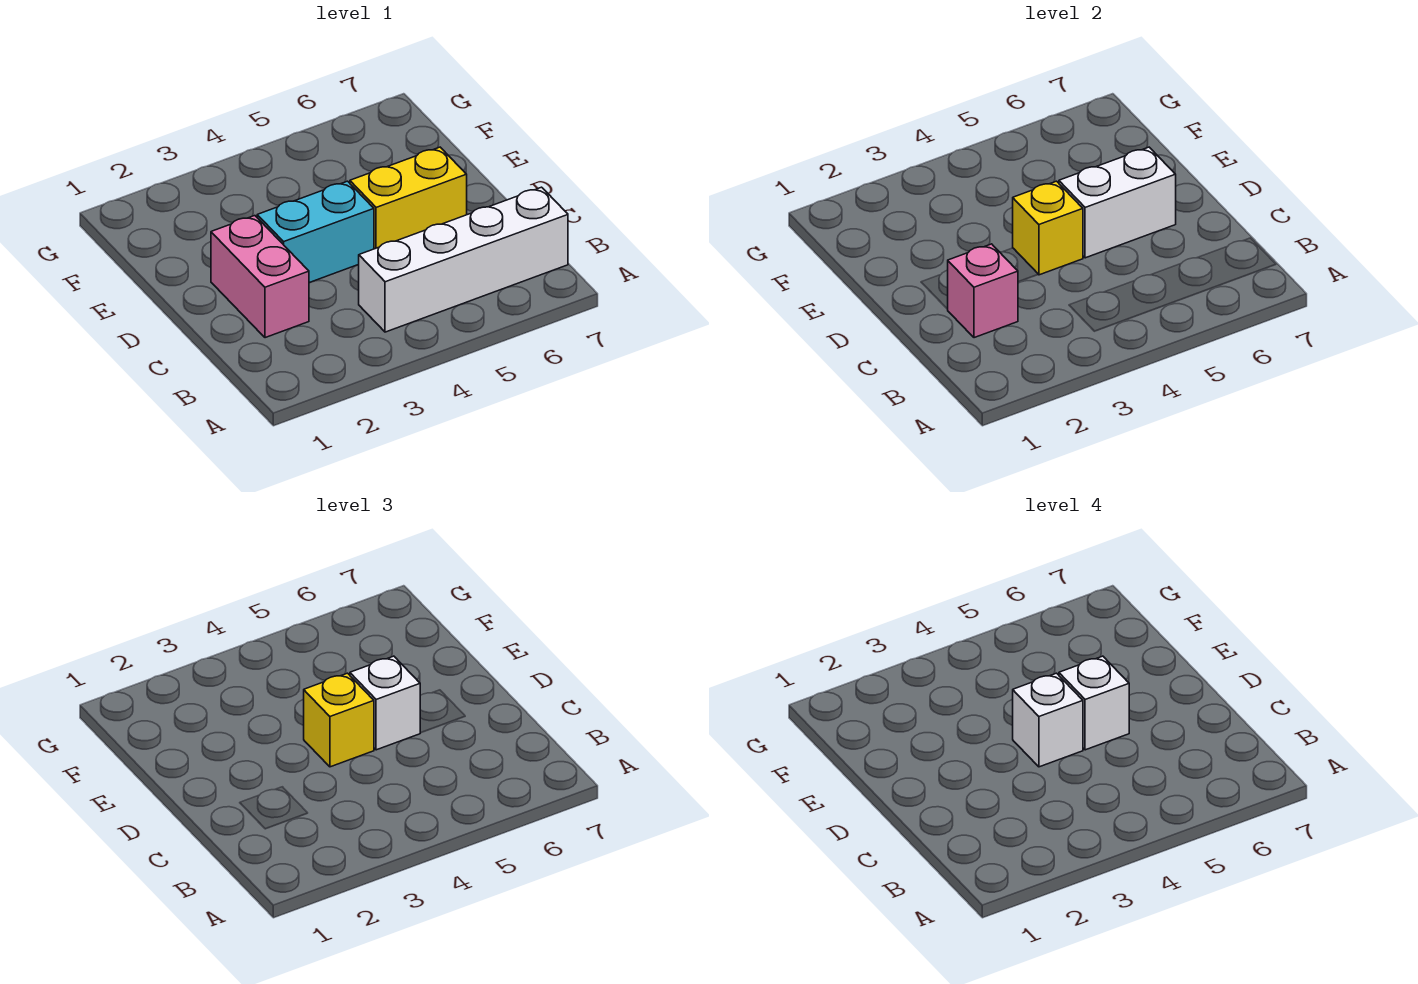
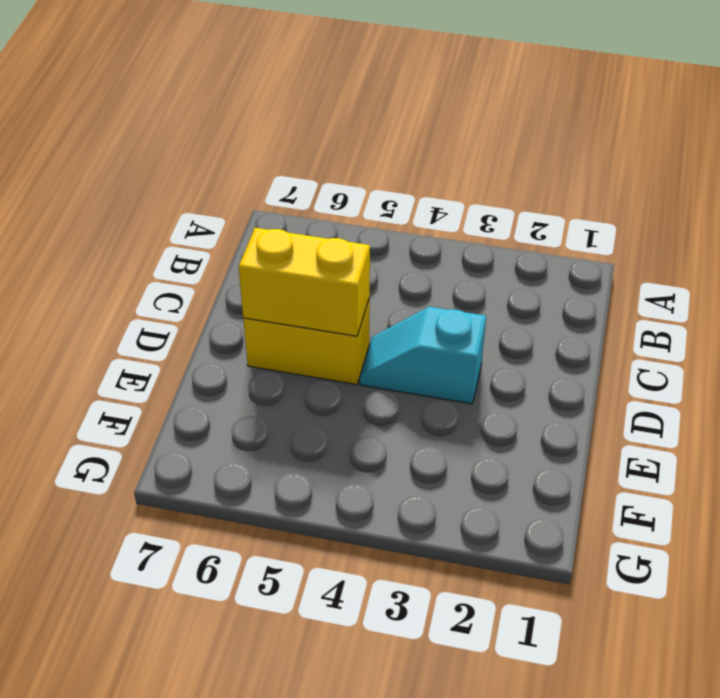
cyan slope D3:D4 level 1 top 3 -> cyan brick D3:D4 level 1
yellow brick D5:D6 level 2 -> white brick D5:D6 level 2
none -> white brick B4:B7 level 1
none -> pink brick C2:D2 level 1

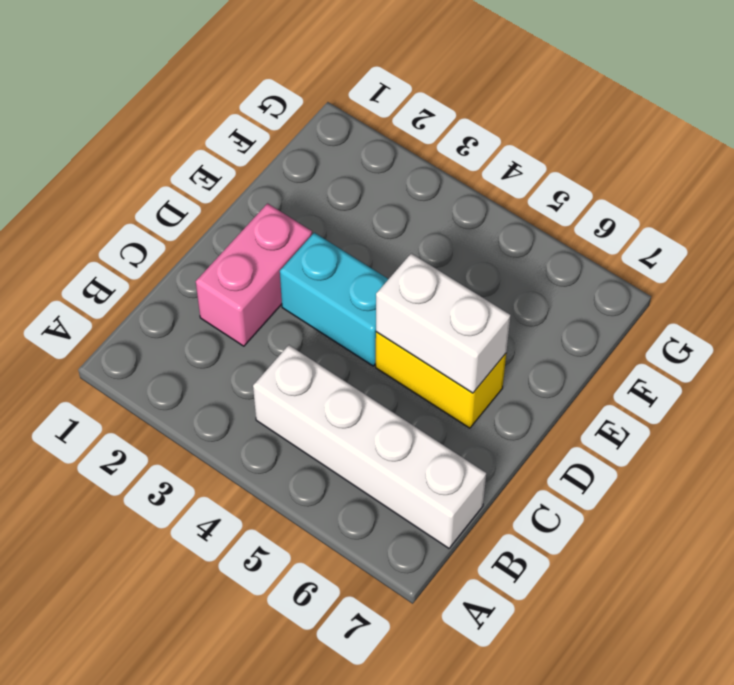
none -> pink brick C2 level 2
none -> yellow brick D4 level 2

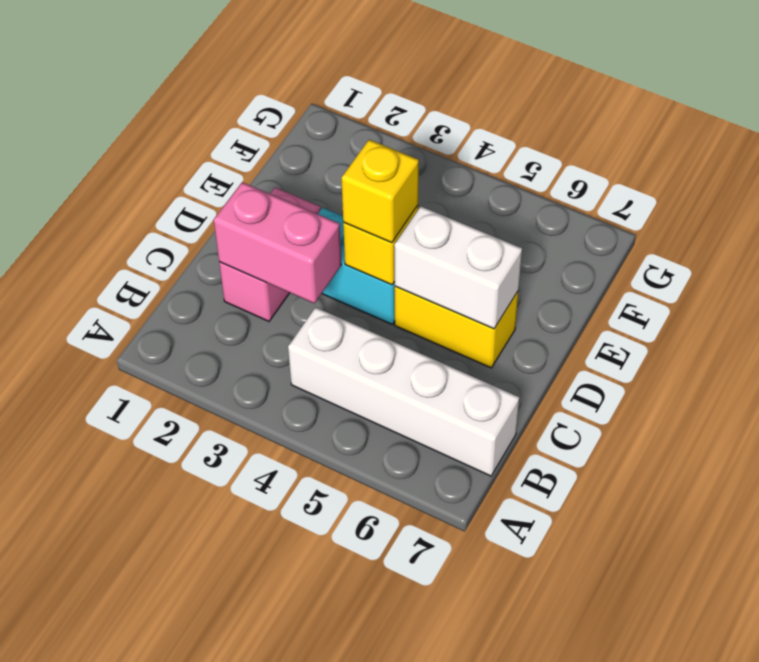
pink brick C2:C3 level 2 -> pink brick C2 level 2
none -> white brick D5 level 3
none -> white brick D4 level 4

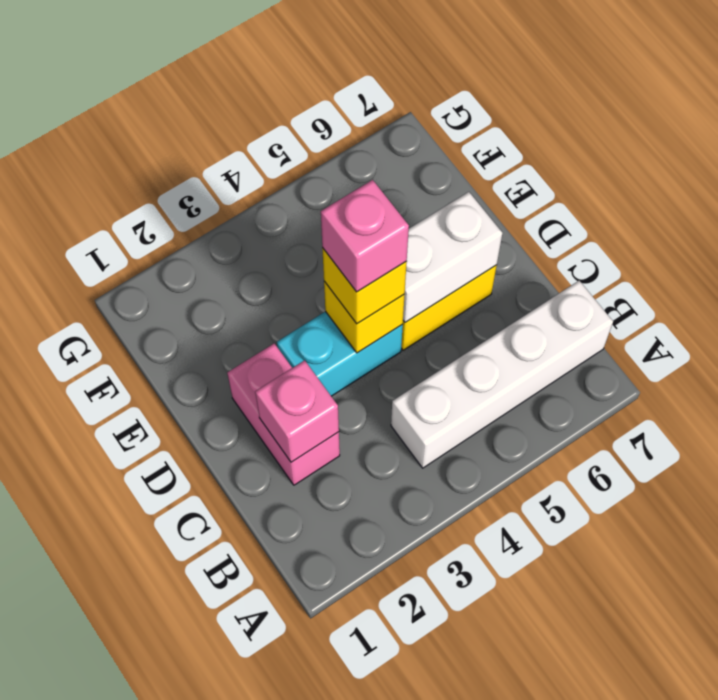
pink brick D4 level 4 -> white brick D4 level 4
none -> white brick D5 level 3
none -> white brick D5 level 4

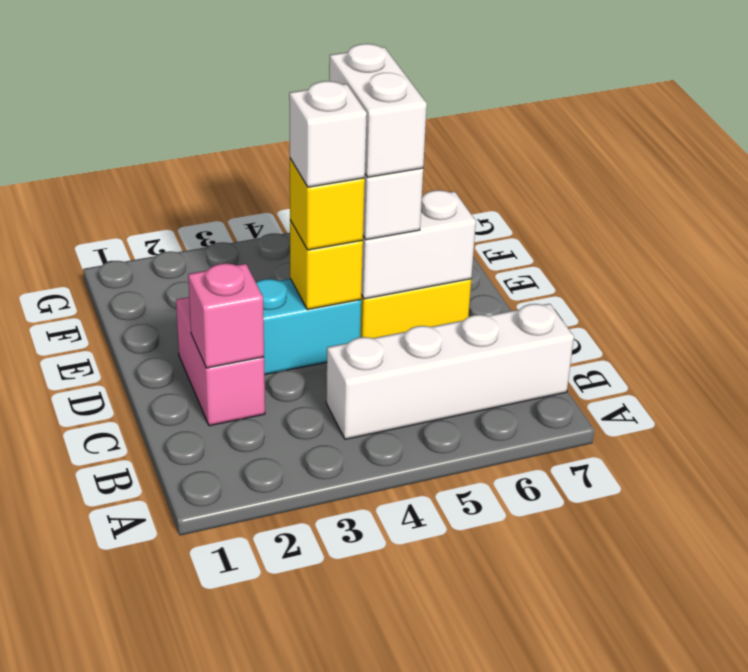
white brick D5:E5 level 4 -> white brick D5 level 4

